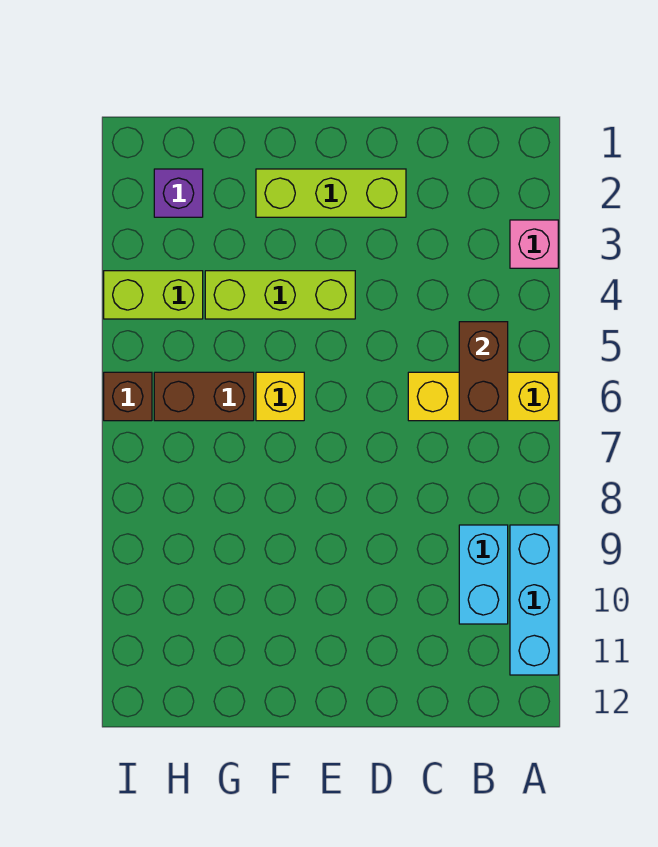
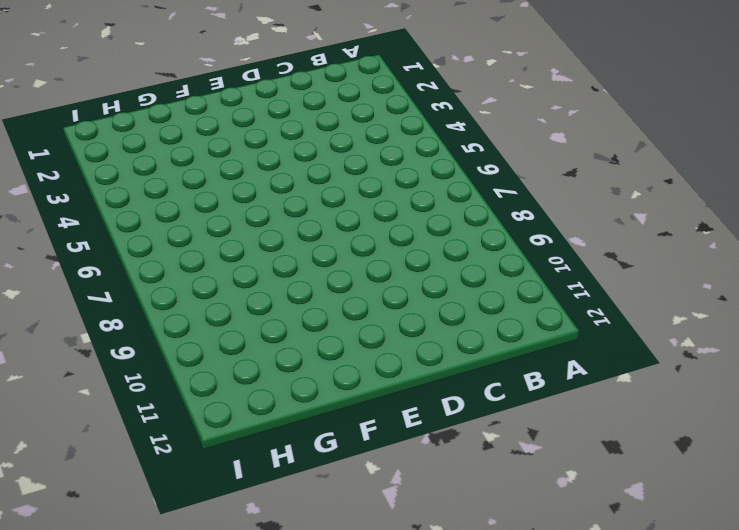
none -> pink brick A3 level 1
none -> yellow brick A6:C6 level 1
none -> cyan brick A9:A11 level 1

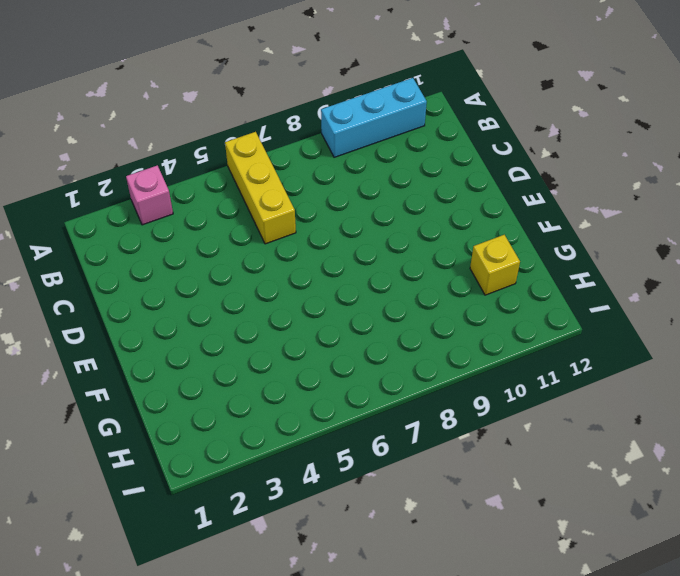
yellow brick G11 level 1 -> yellow brick F6 level 1
none -> cyan brick B9:B10 level 1
none -> lime brick D2:F2 level 1
none -> lime brick E4:G4 level 1

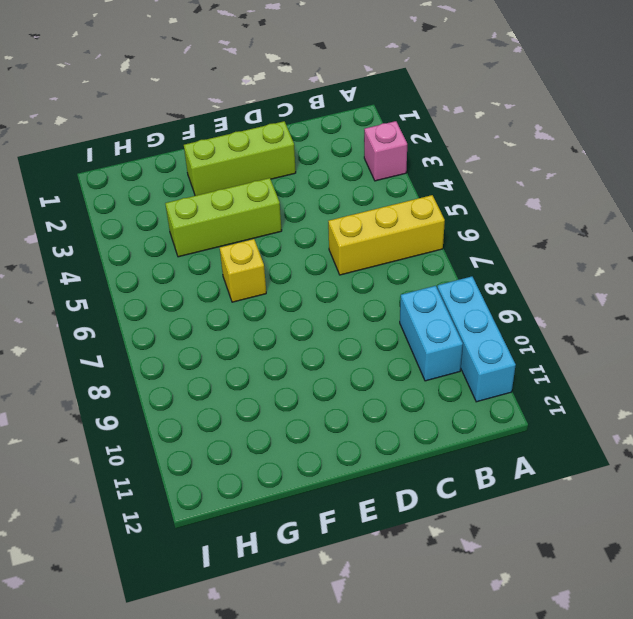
none -> brown brick G6:H6 level 1
none -> purple brick H2 level 1
none -> lime brick H4:I4 level 1

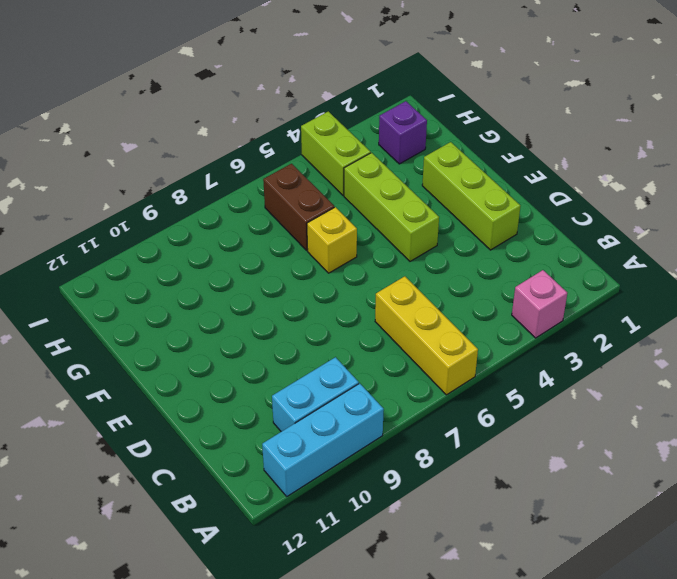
none -> brown brick I6 level 1
none -> brown brick B5:B6 level 2

